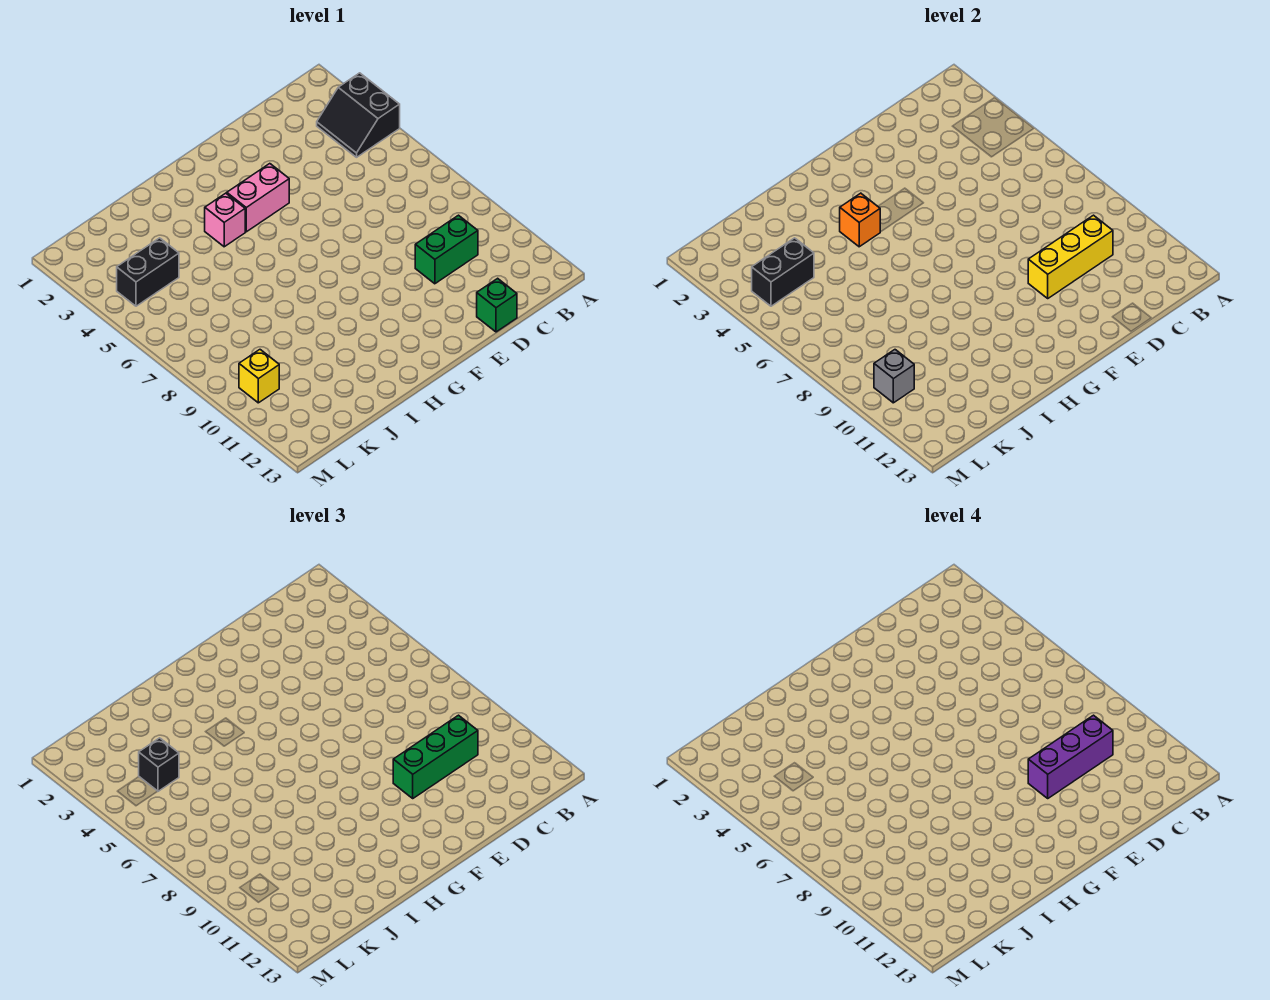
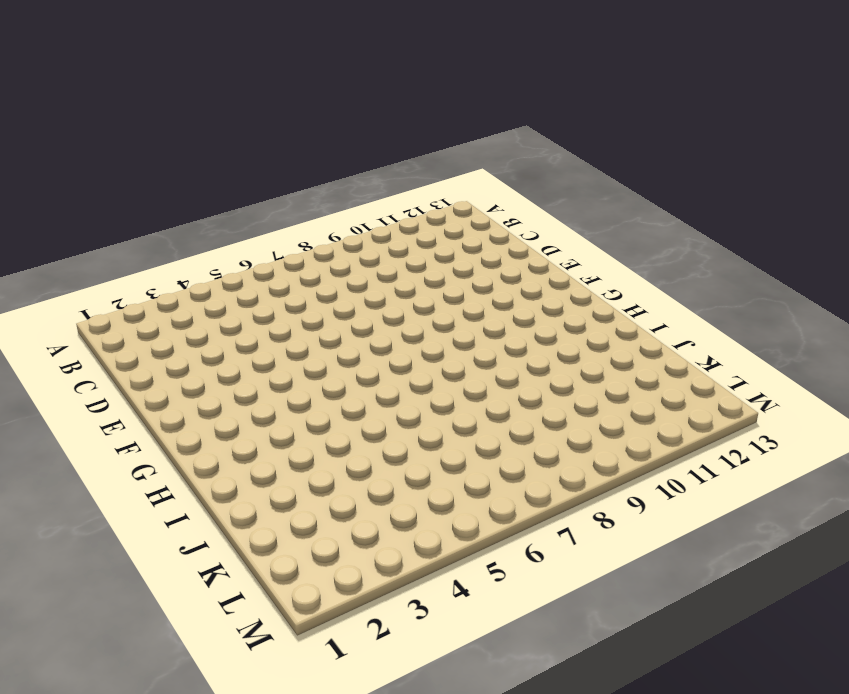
none -> black slope A3:B4 level 1 top A
none -> green brick C10:D10 level 1
none -> green brick D13 level 1

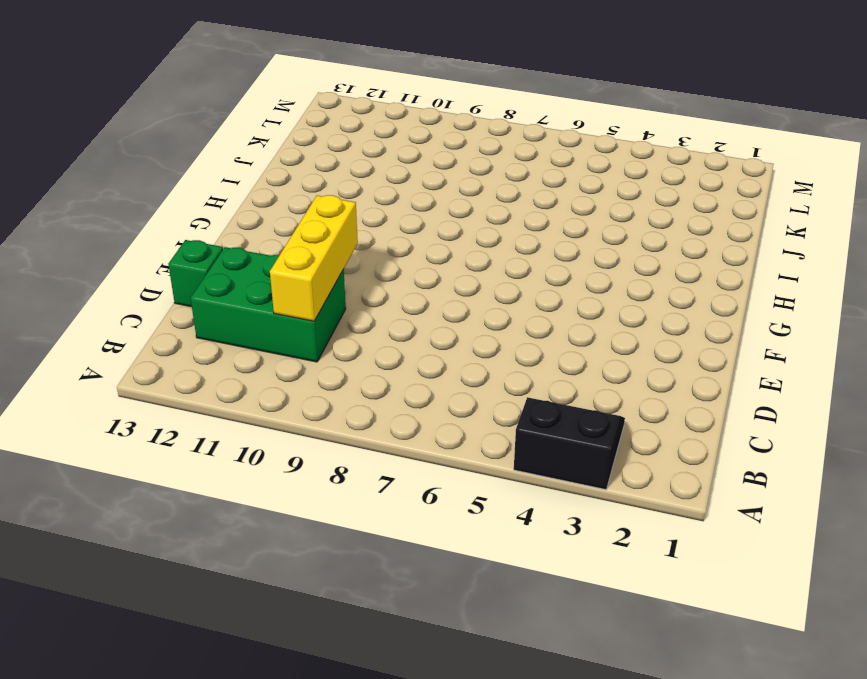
green brick C10:D12 level 1 -> green brick C10:D10 level 1
none -> pink brick F4:G4 level 1
none -> pink brick H4 level 1
none -> black brick K4:L4 level 1

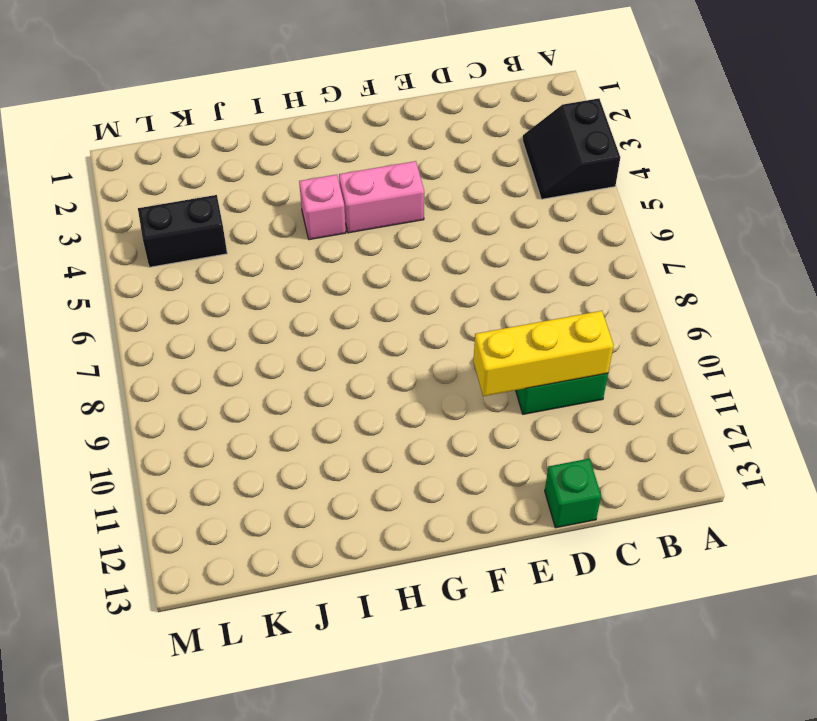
none -> yellow brick L10 level 1
none -> orange brick H4 level 2
none -> black brick K4:L4 level 2

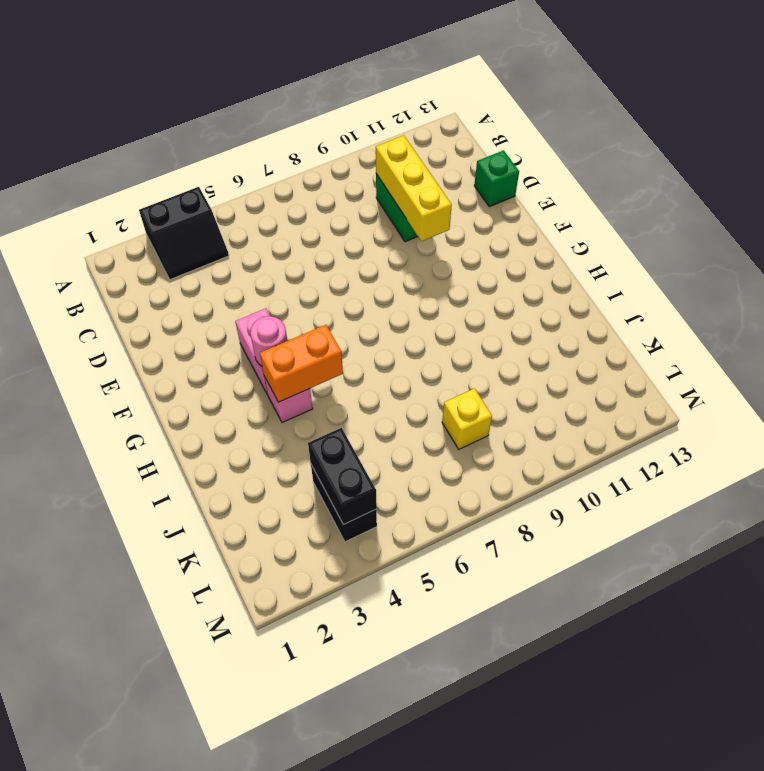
pink round brick G4 level 2 -> none
orange brick H4:H5 level 2 -> orange brick H4 level 2
yellow brick K8 level 1 -> yellow brick L10 level 1
none -> grey brick L10 level 2
none -> green brick C10:E10 level 3
none -> black brick K4 level 3

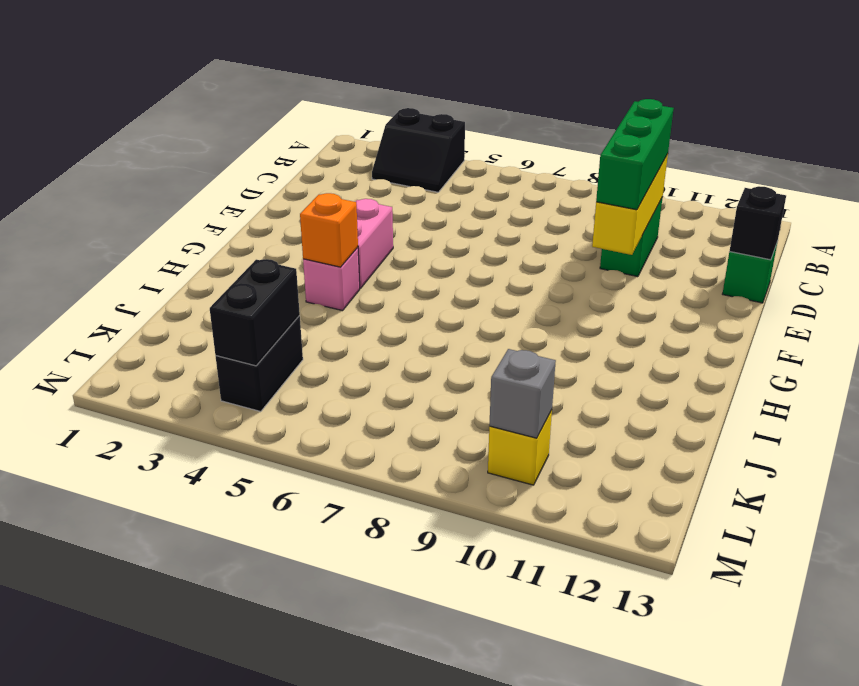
black brick D13 level 2 -> black brick K4 level 3
none -> purple brick C10:E10 level 4

